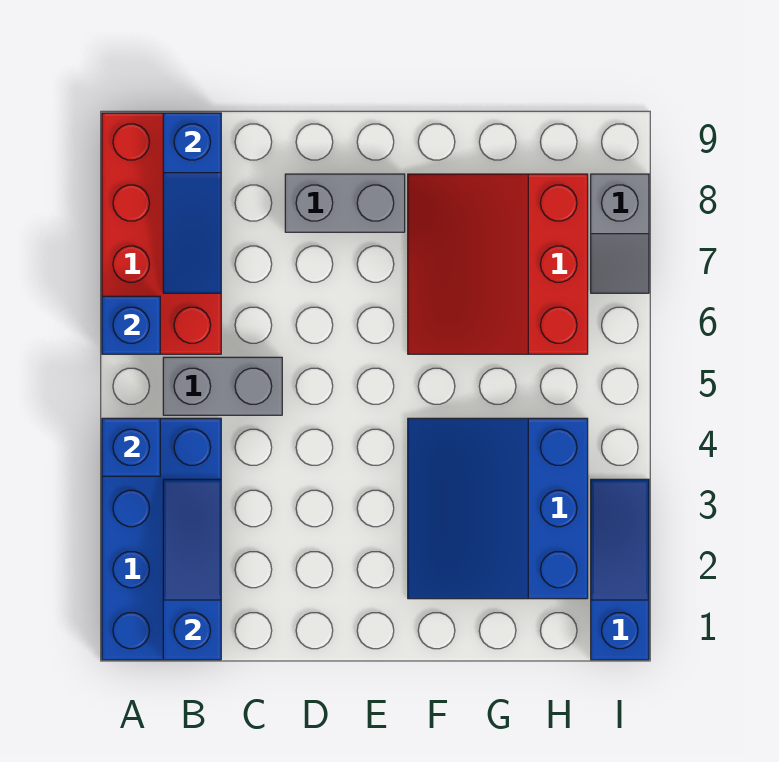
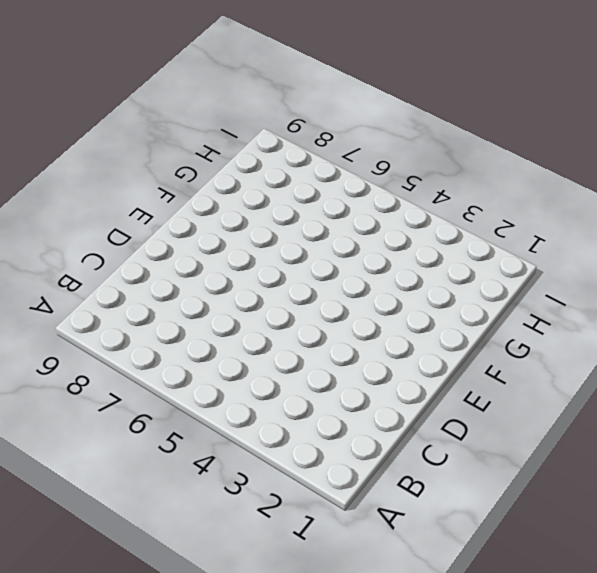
none -> blue brick A1:B4 level 1
none -> red brick A6:B9 level 1
none -> grey brick B5:C5 level 1

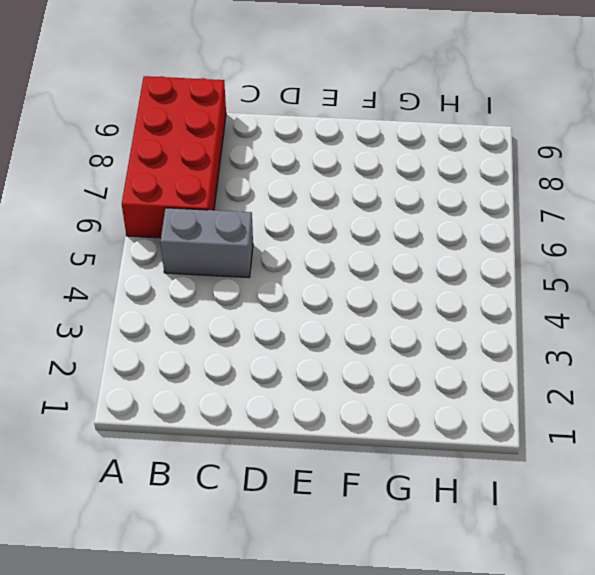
none -> blue brick A1:B4 level 1
none -> grey brick D8:E8 level 1
none -> blue slope F2:H4 level 1 top H

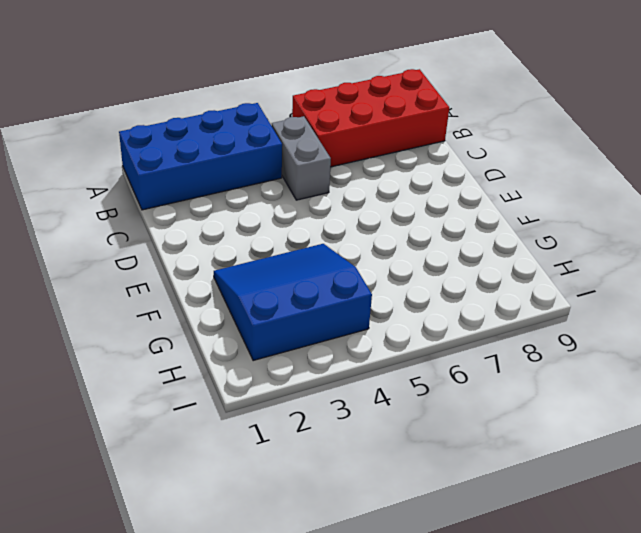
none -> grey brick D8:E8 level 1
none -> red slope F6:H8 level 1 top H
none -> blue slope I1:I3 level 1 top 1

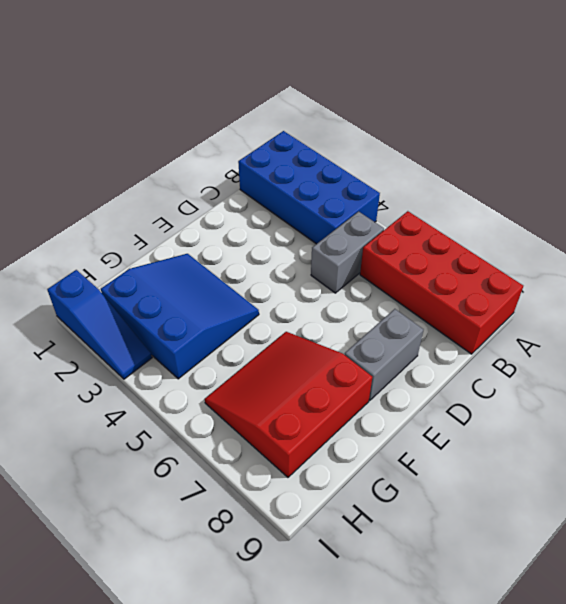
red slope F6:H8 level 1 top 8 -> red slope F6:H8 level 1 top H
none -> grey slope I7:I8 level 1 top 8
none -> blue brick A4 level 2
none -> blue brick A6 level 2

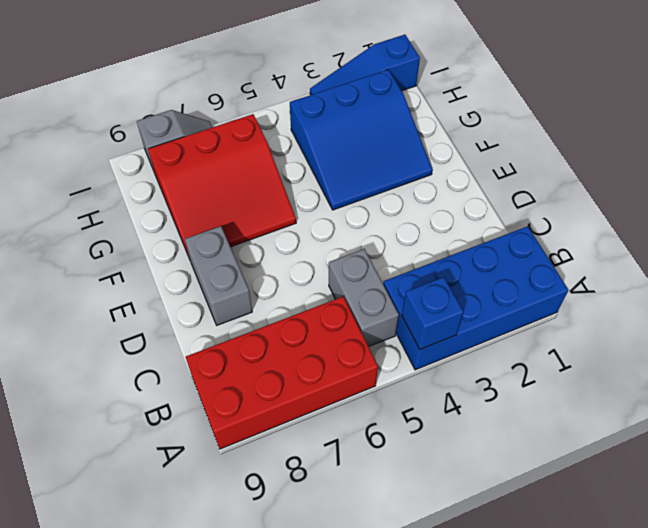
none -> blue brick A6 level 2
none -> blue slope B1:B3 level 2 top 1
none -> blue slope B7:B9 level 2 top 9

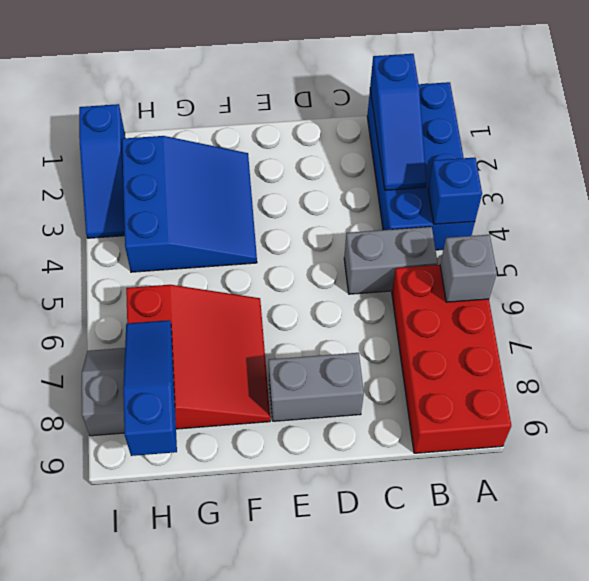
grey brick A6 level 2 -> blue brick A6 level 2
blue slope H7:H9 level 2 top 9 -> blue slope B7:B9 level 2 top 9

